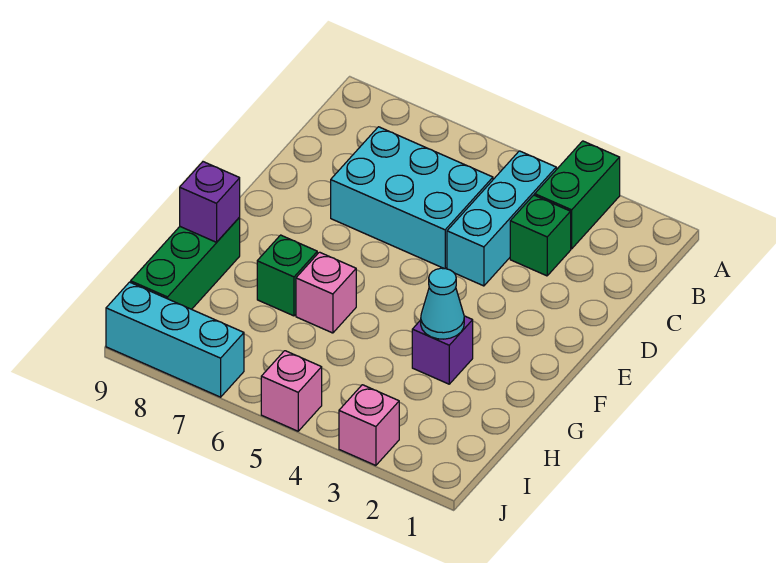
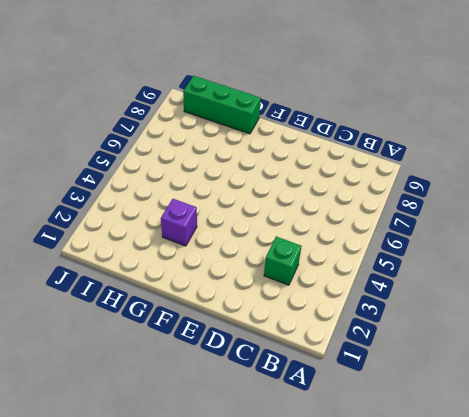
none -> green brick A3:B3 level 1
none -> cyan brick B4:D4 level 1
none -> cyan brick C5:D7 level 1

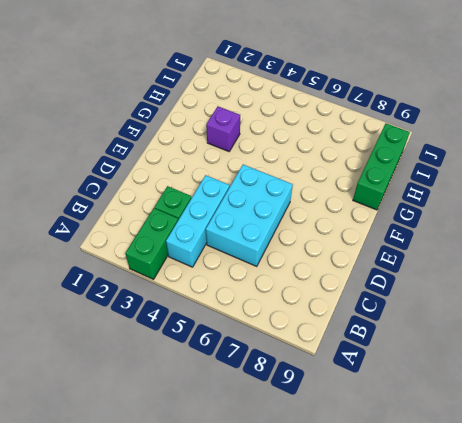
cyan brick C5:E6 level 1 -> cyan brick C5:D7 level 1
none -> pink brick G6 level 1
none -> green brick G7 level 1
none -> pink brick J3 level 1

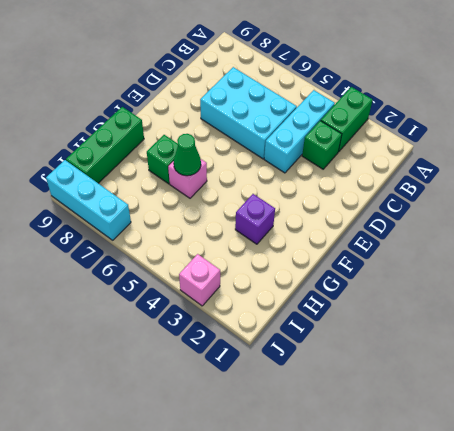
green cone G6 level 2 -> none
none -> pink brick J5 level 1
none -> cyan cone G3 level 2
none -> purple brick G9 level 2

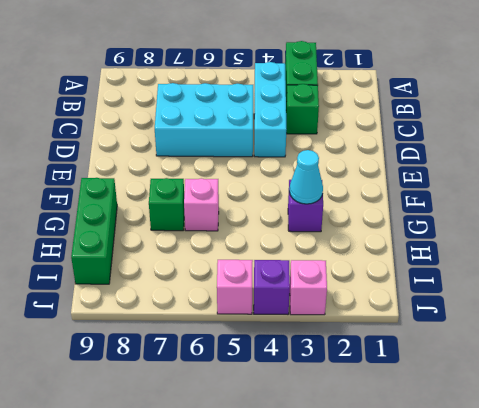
purple brick J4 level 1 -> purple brick G9 level 2
none -> cyan brick J7:J9 level 1

